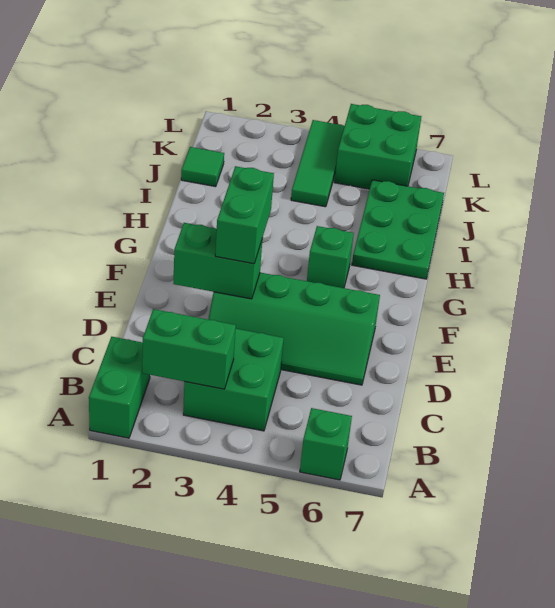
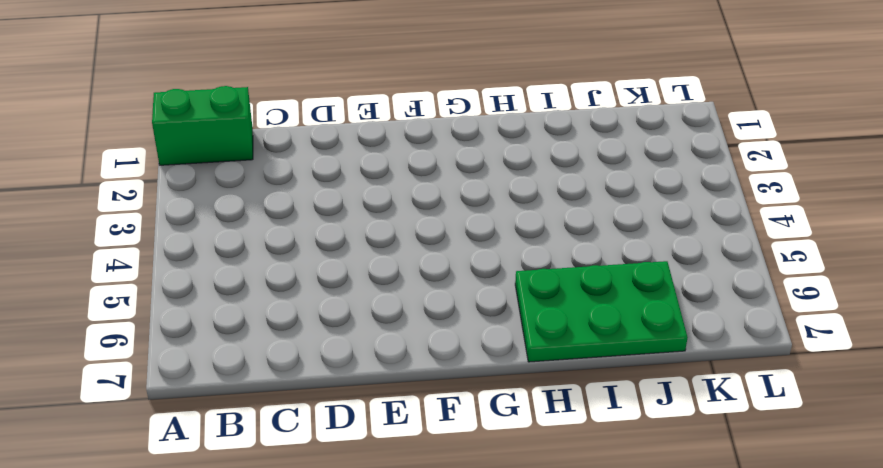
none -> green brick A6 level 1
none -> green brick B3:C4 level 1
none -> green slope D3:E6 level 1 top E

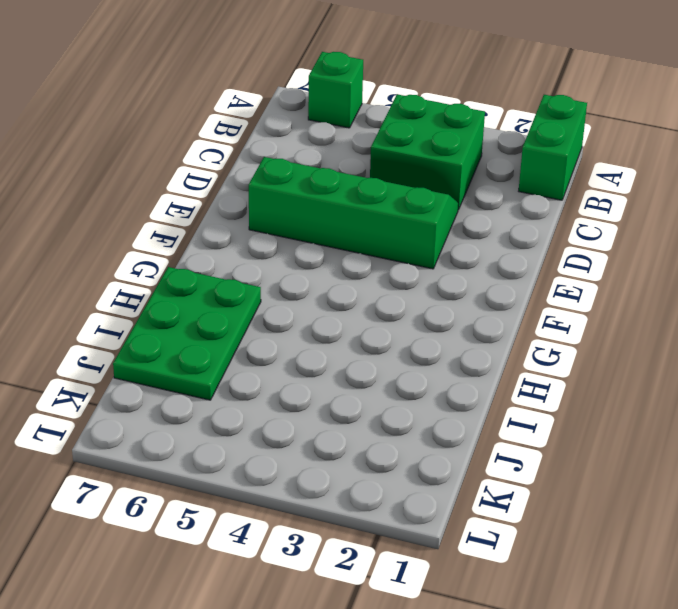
none -> green brick G5 level 1
none -> green tile J1 level 1
none -> green tile J4:L4 level 1

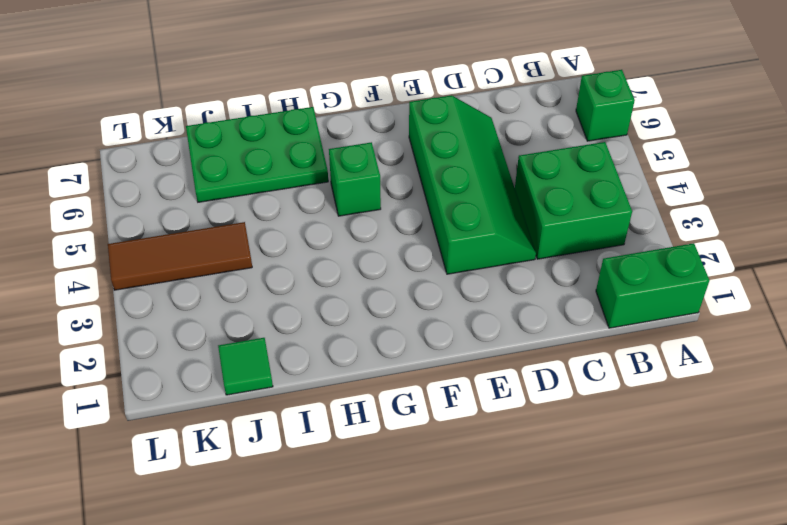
brown tile J4:L4 level 1 -> green tile J4:L4 level 1
none -> green brick K5:L6 level 1
none -> green brick B2:B3 level 2
none -> green brick E2:E3 level 2

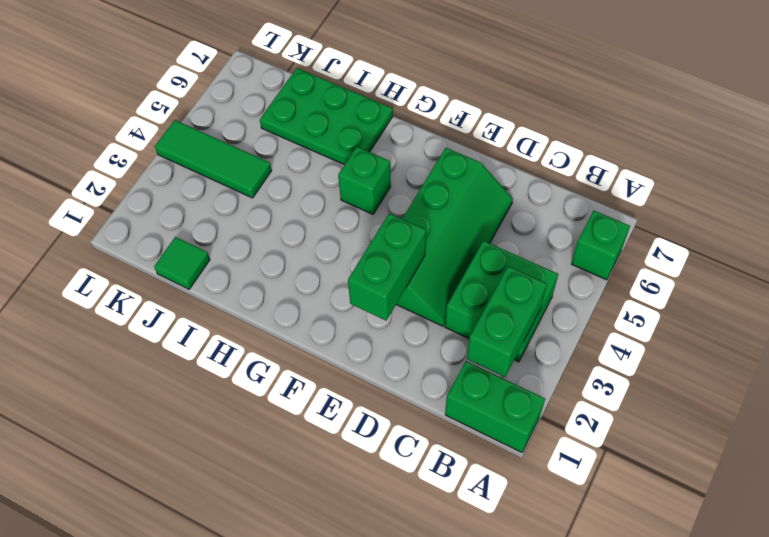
none -> green brick K5:L6 level 1
none -> green brick E3:F3 level 3

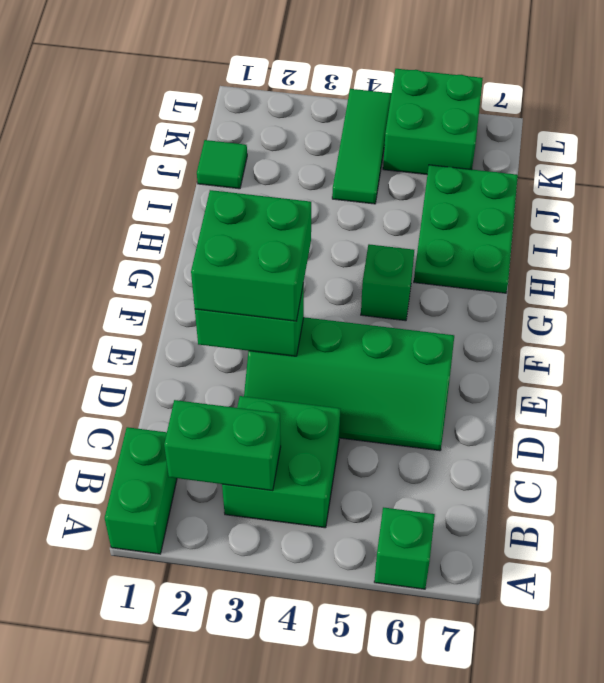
green brick E2:F3 level 3 -> green brick E3:F3 level 3

